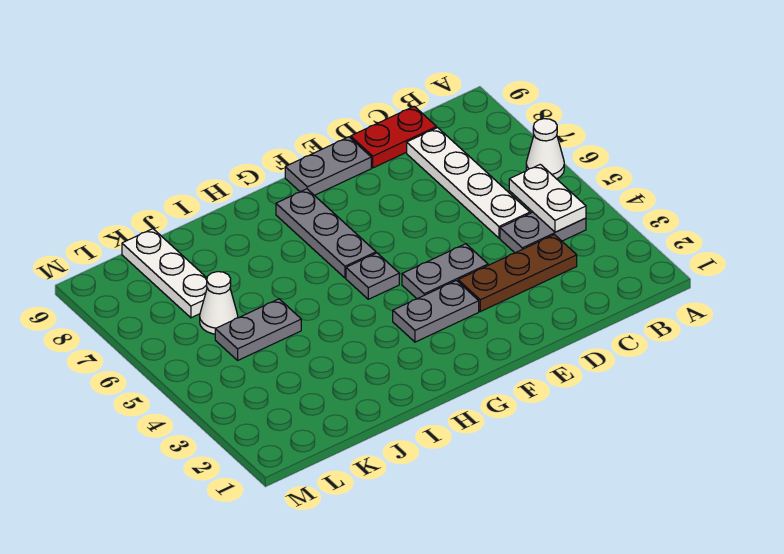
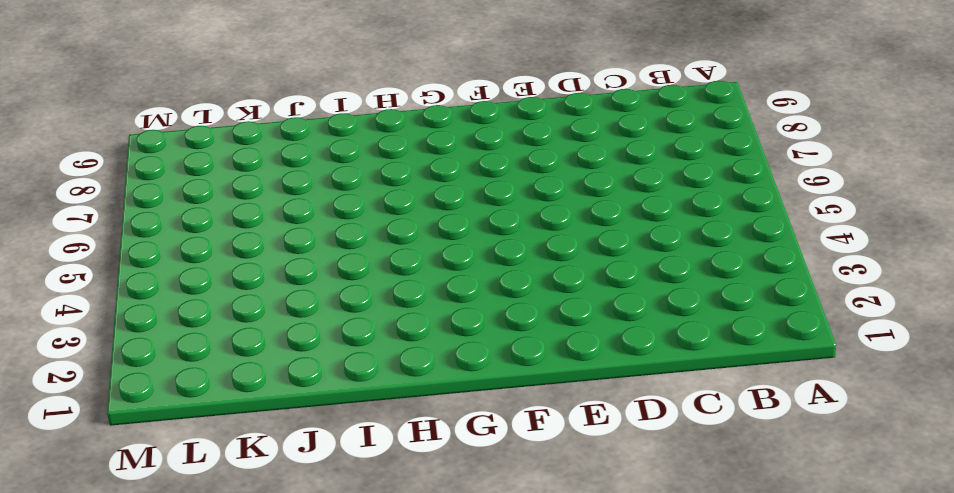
none -> white cone A6 level 1
none -> grey plate B4:C4 level 1
none -> brown plate C3:E3 level 1

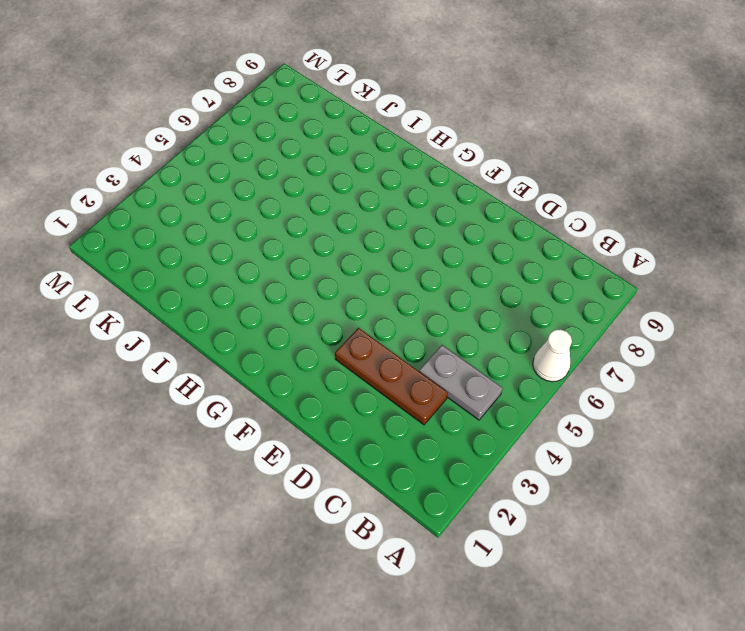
none -> white plate C5:C8 level 1
none -> red plate C9:D9 level 1
none -> grey plate E4:F4 level 1

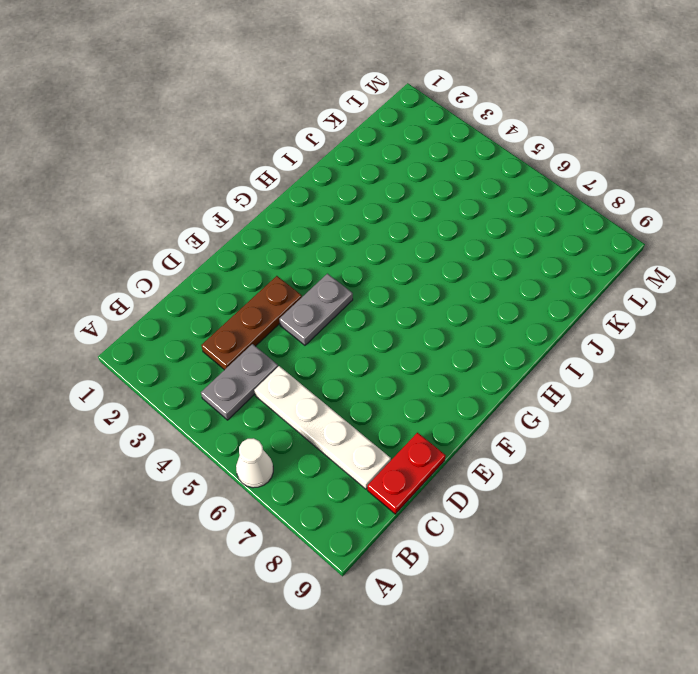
none -> grey plate E9:F9 level 1
none -> grey plate F3:G3 level 1
none -> grey plate G5 level 1

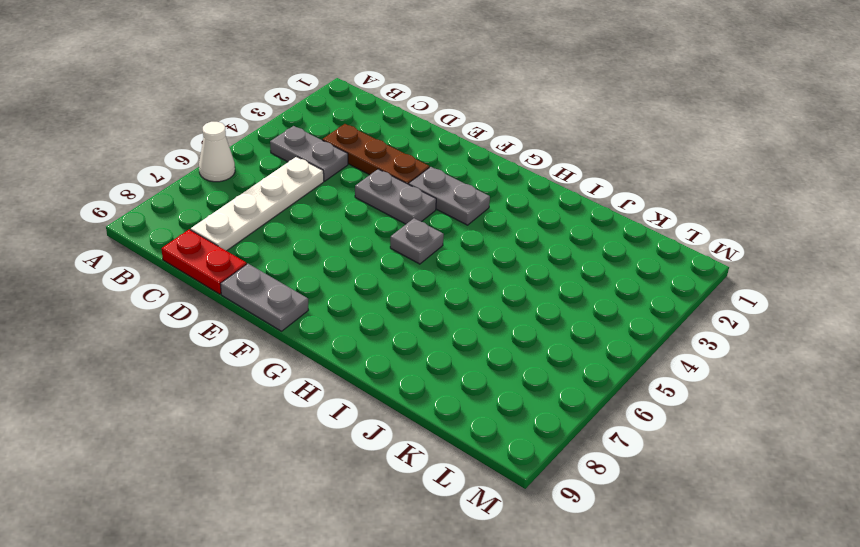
none -> grey plate G6:G8 level 1
none -> grey plate J5:K5 level 1
none -> white cone K6 level 1

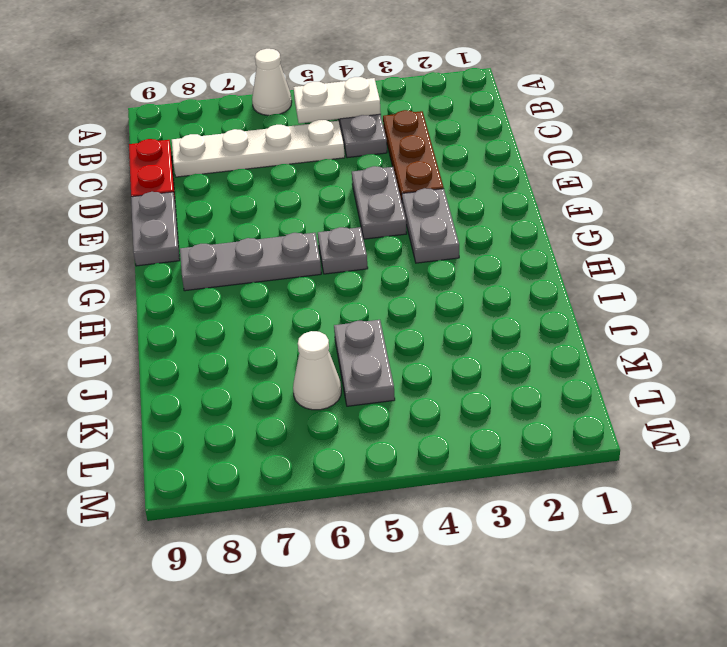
none -> white plate K7:K9 level 1

